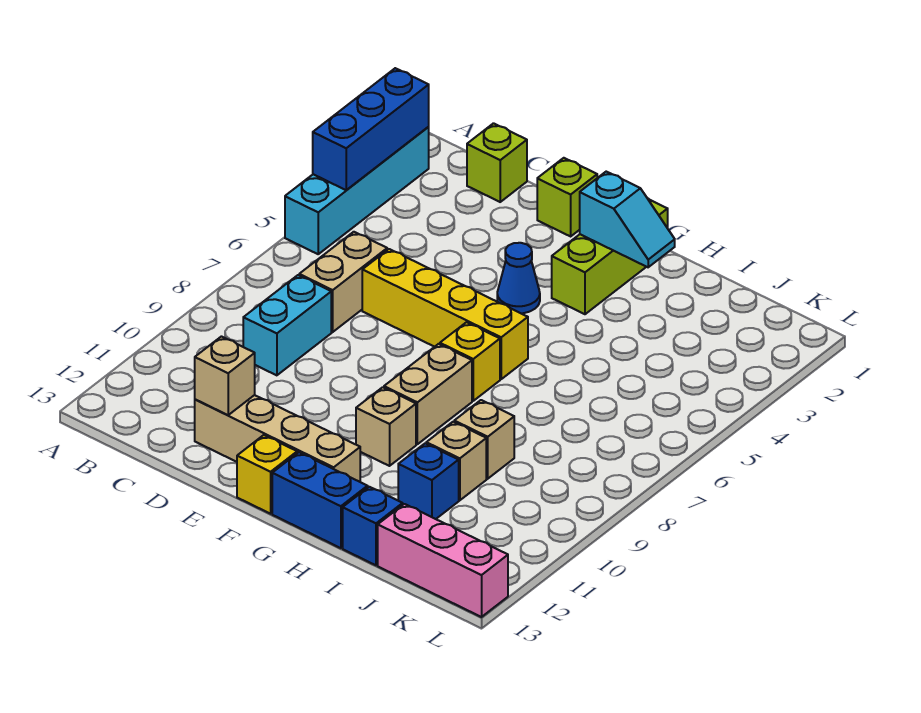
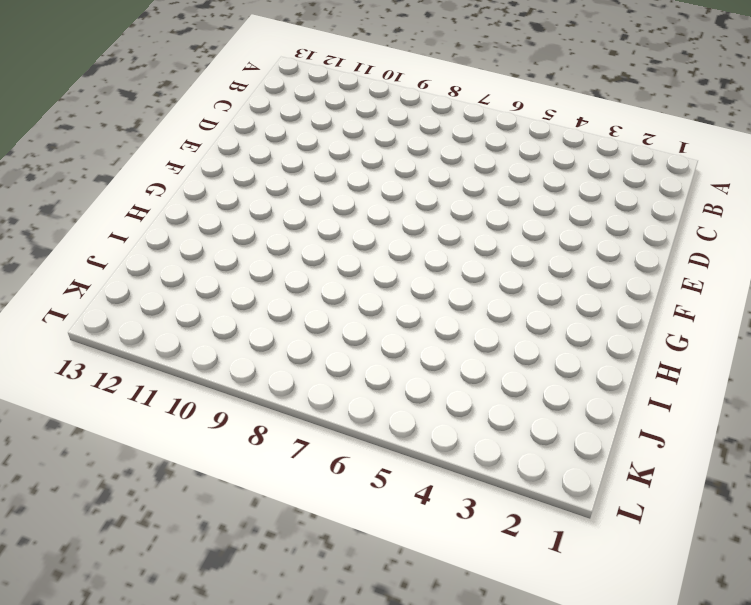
none -> cyan brick A2:A5 level 1
none -> lime brick C1 level 1
none -> tan brick C6:C7 level 1

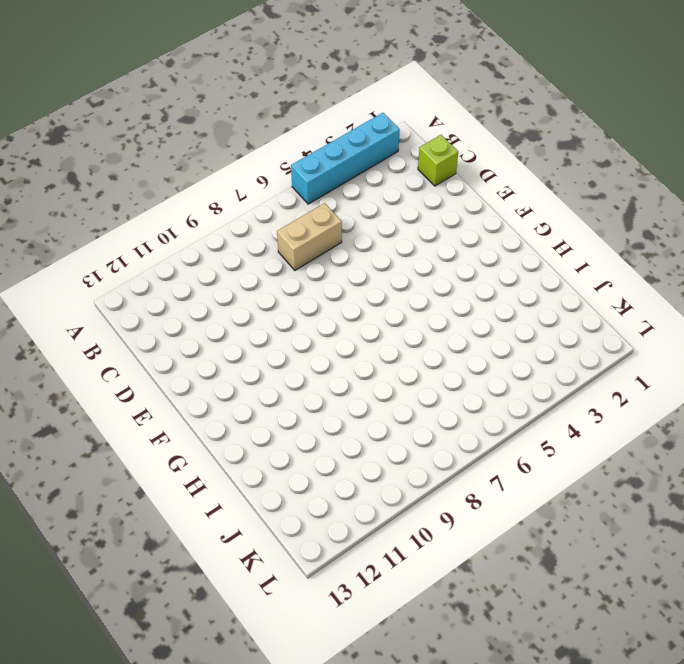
none -> cyan brick C8:C9 level 1
none -> yellow brick D6:G6 level 1
none -> tan brick D12:G12 level 1

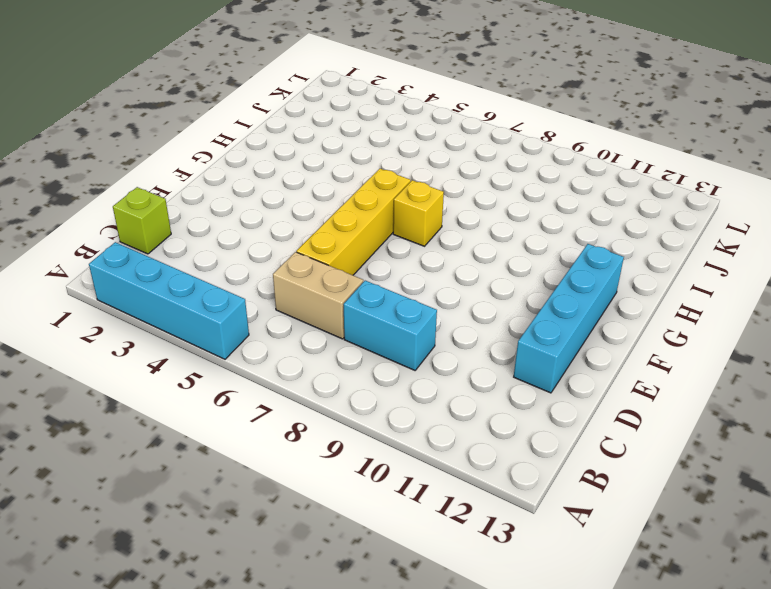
cyan brick D12:G12 level 1 -> tan brick D12:G12 level 1
none -> lime brick E1 level 1
none -> blue cone F4 level 1
none -> yellow brick F13 level 1

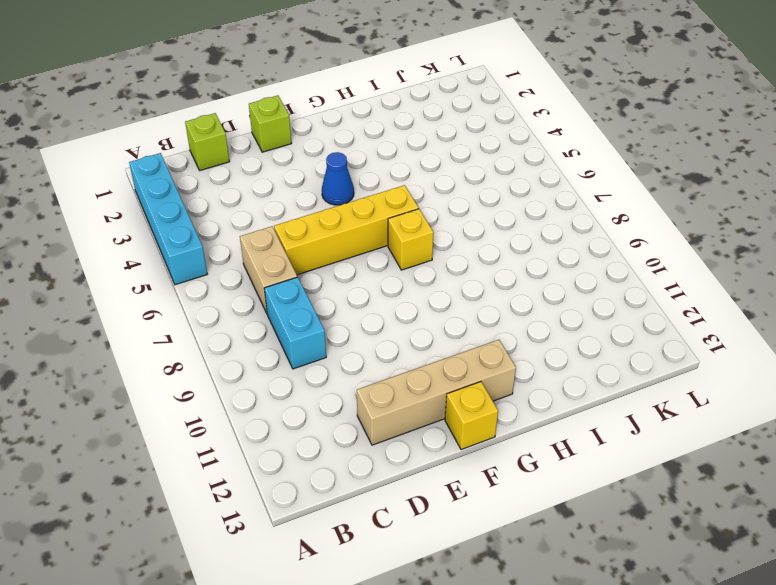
none -> lime brick G1:G3 level 1
none -> tan brick G8:G9 level 1
none -> tan brick G10 level 1

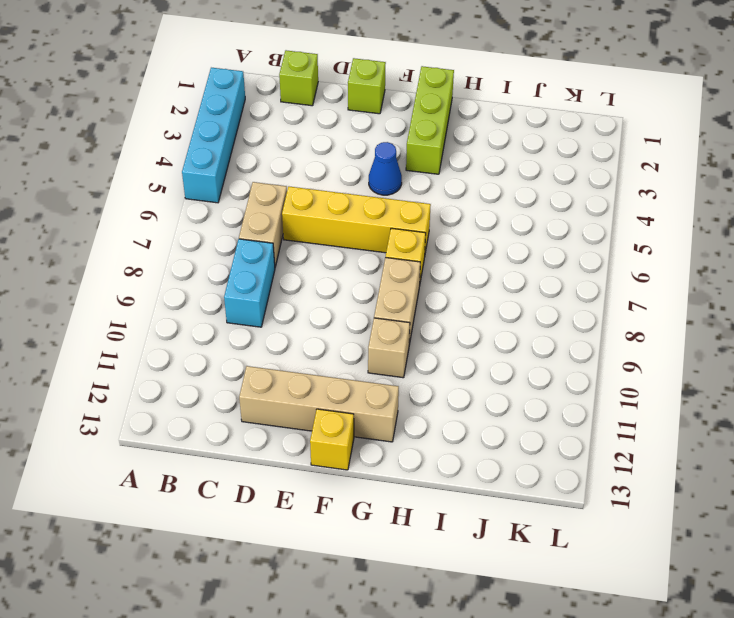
none -> blue brick G13:H13 level 1
none -> tan brick I9 level 1
none -> tan brick I10 level 1

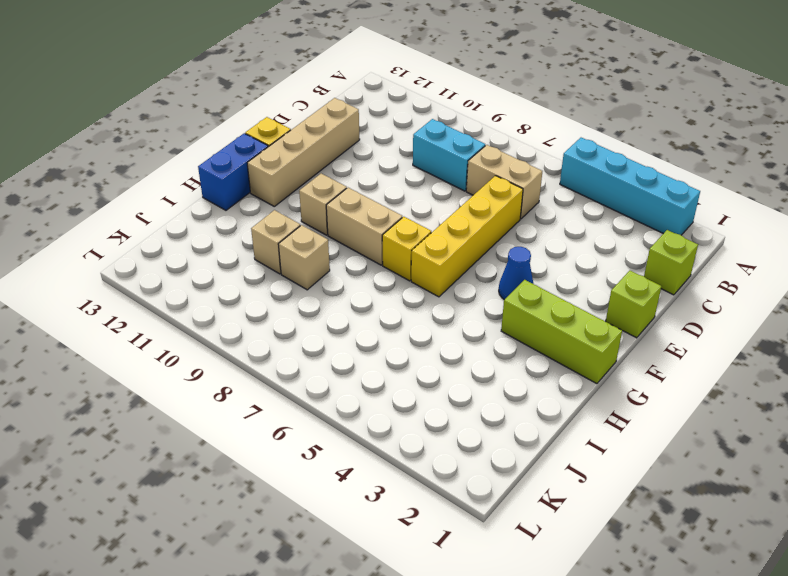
none -> blue brick I11 level 1
none -> blue brick I13 level 1
none -> pink brick J13:L13 level 1

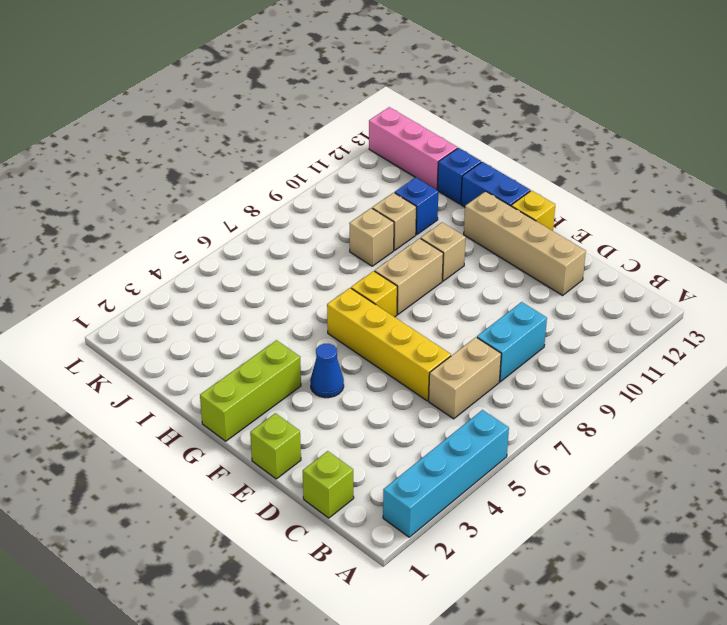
none -> blue brick A2:A4 level 2
none -> tan brick D12 level 2
none -> cyan slope G2:H2 level 2 top G

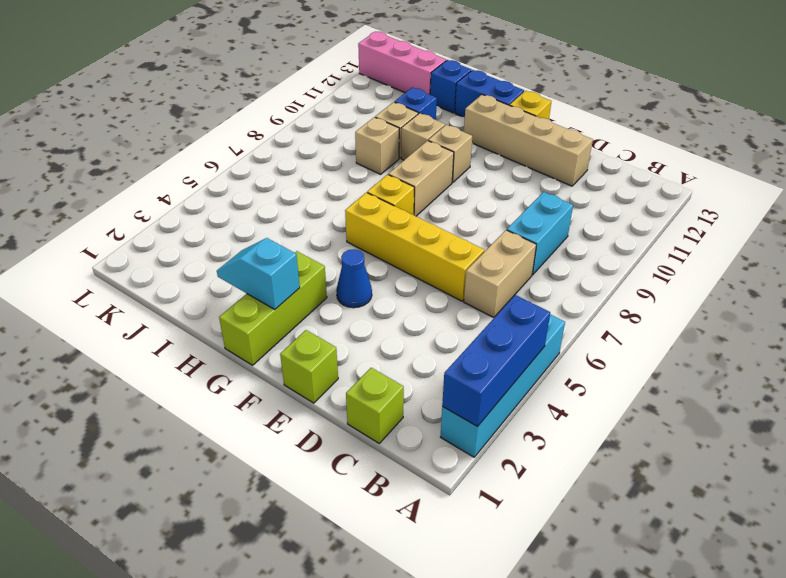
tan brick H10 level 1 -> tan brick D12 level 2

